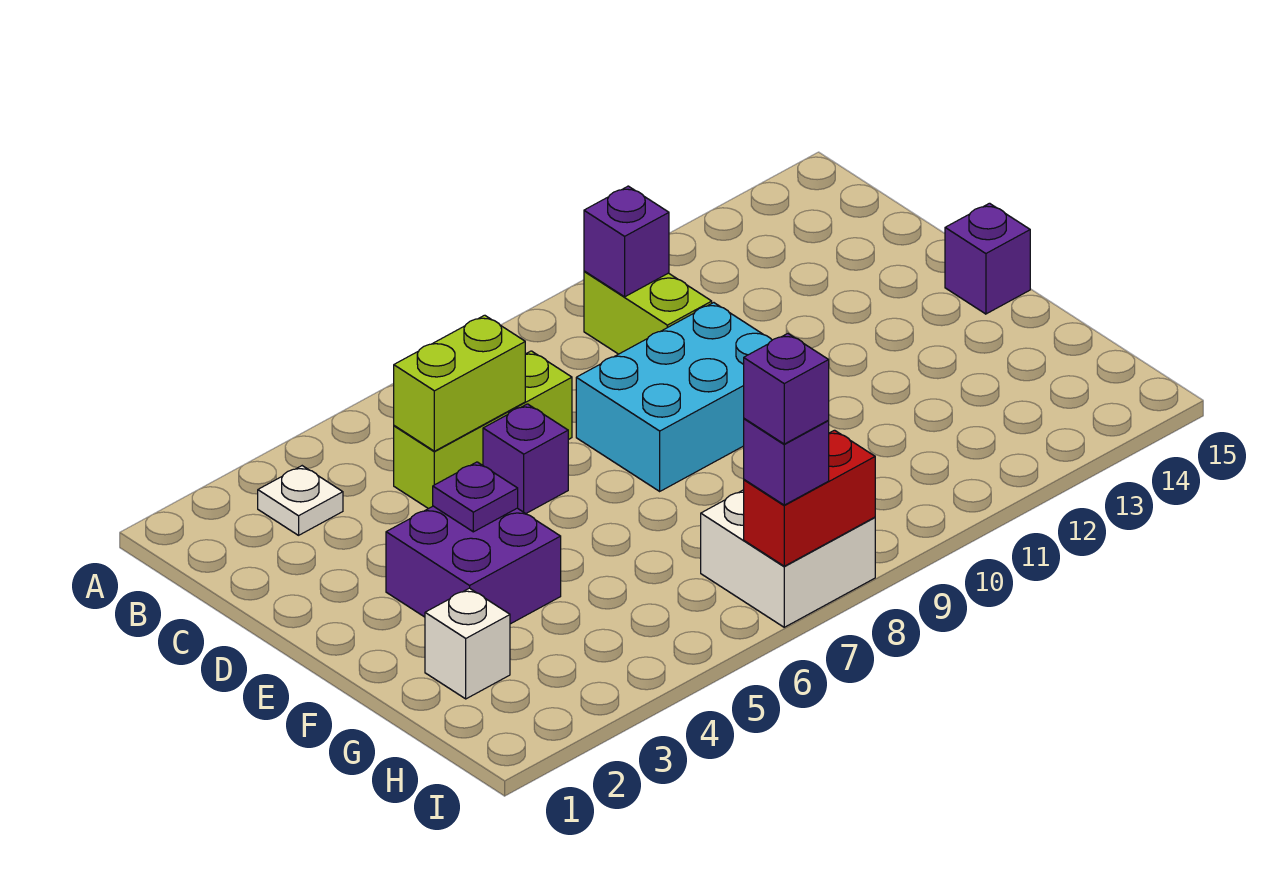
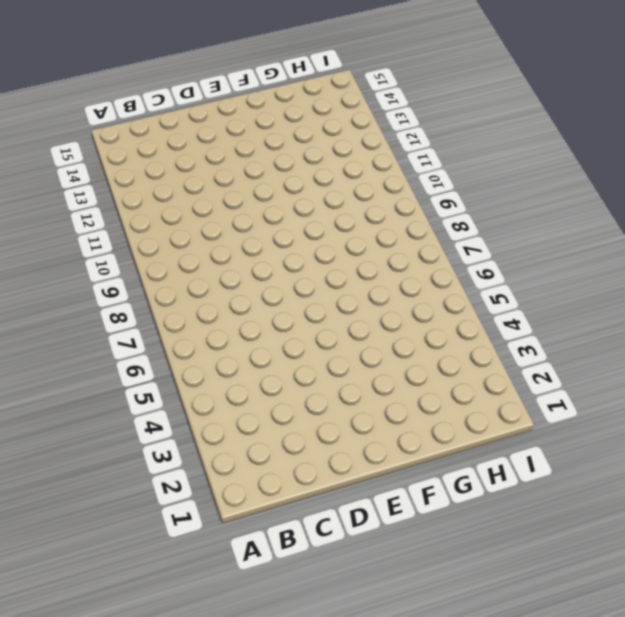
none -> white plate B3 level 1
none -> lime brick B10:C10 level 1
none -> lime brick C5:C7 level 1

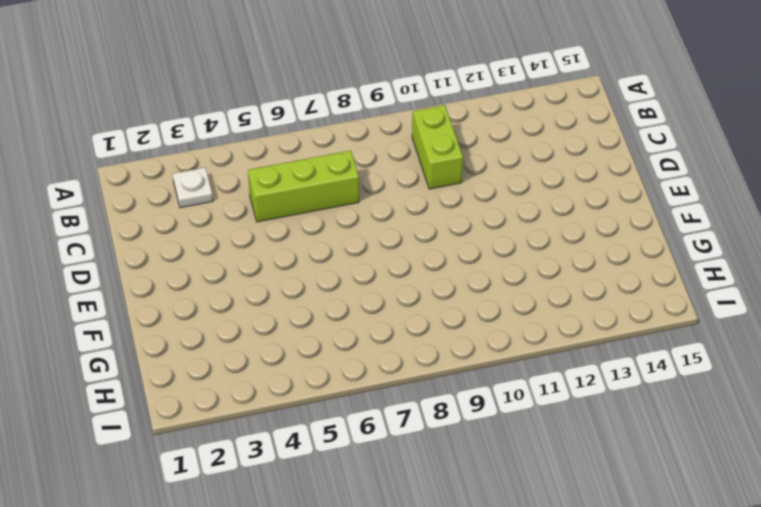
none -> purple brick D6 level 1
none -> cyan brick D8:E10 level 1
none -> purple brick E3:F4 level 1

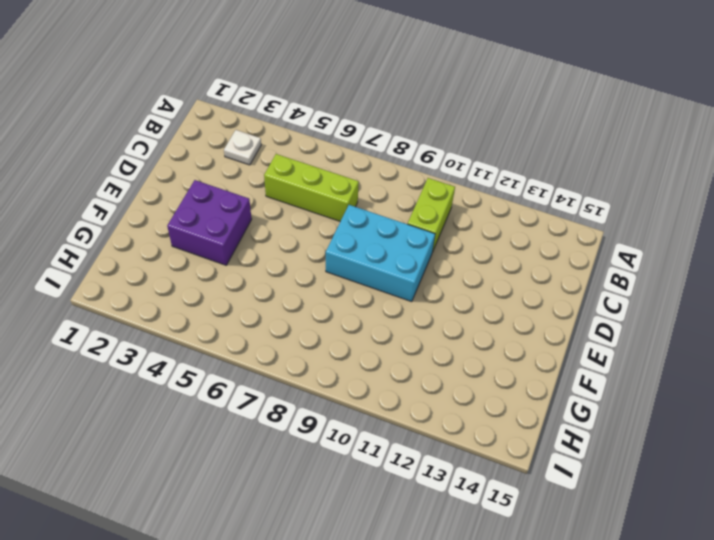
none -> purple brick D6 level 1
none -> purple brick E15 level 1
none -> white brick G2 level 1

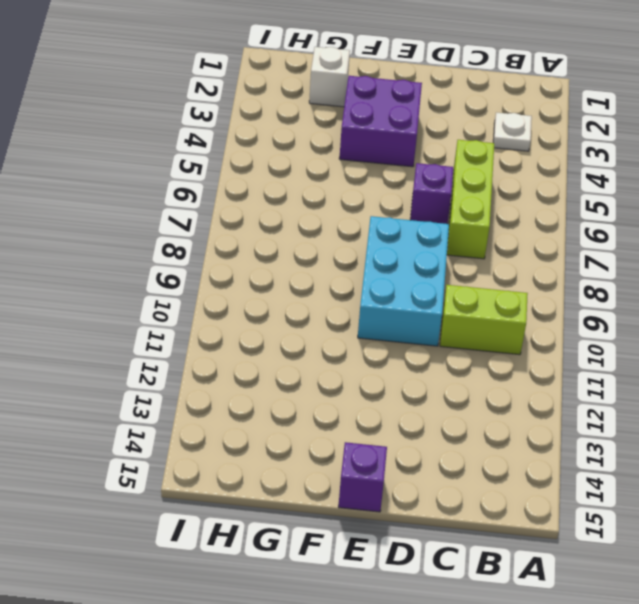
none -> white brick H7:I8 level 1
none -> purple brick B10 level 2
none -> lime brick C5:C6 level 2

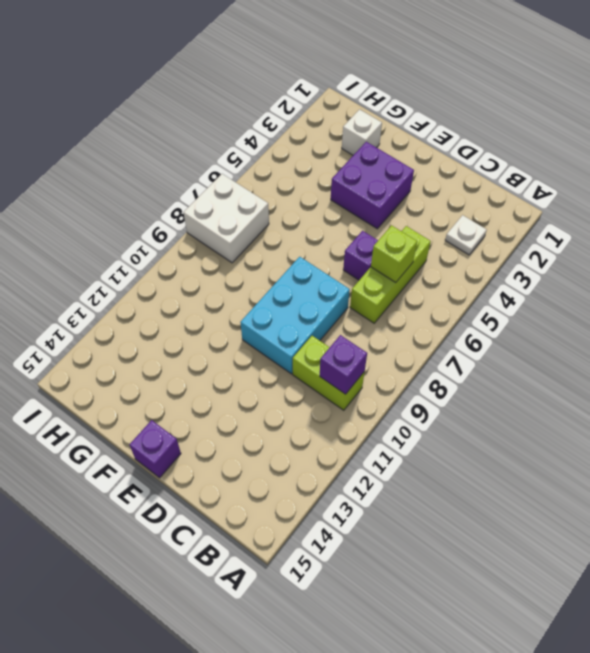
lime brick C6 level 2 -> lime brick C5:C6 level 2
none -> purple plate E4 level 2
none -> red brick I7:I8 level 2
none -> purple brick I7 level 3

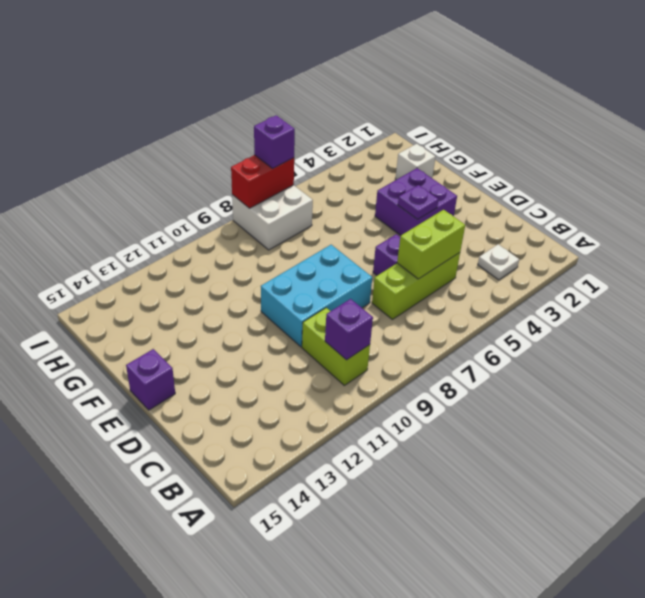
none -> purple brick I7 level 4

